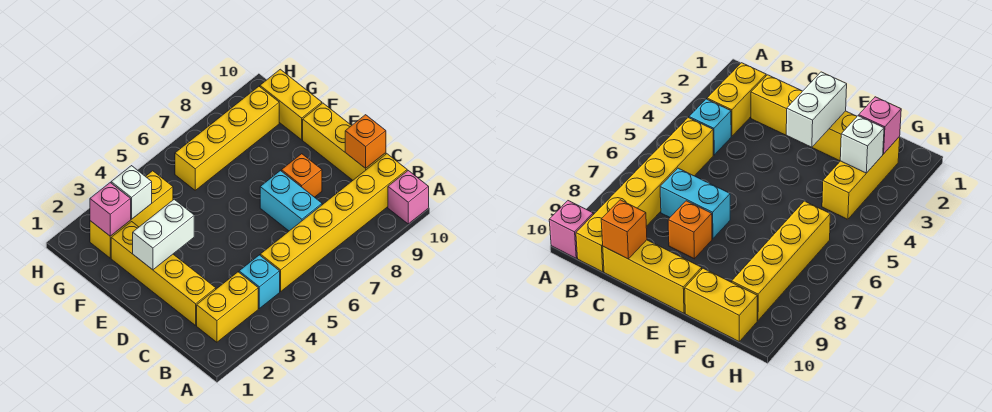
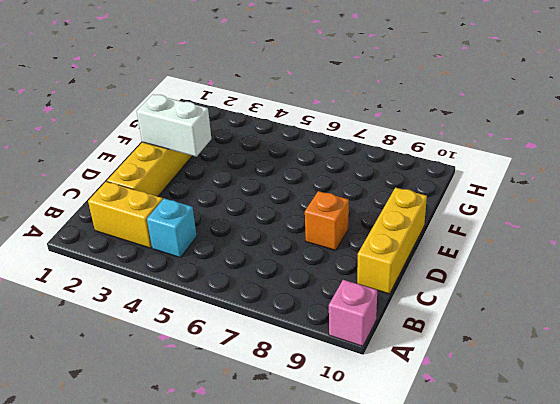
none -> yellow brick B5:B10 level 1
none -> cyan brick C7:D7 level 1
none -> yellow brick F10:G10 level 1

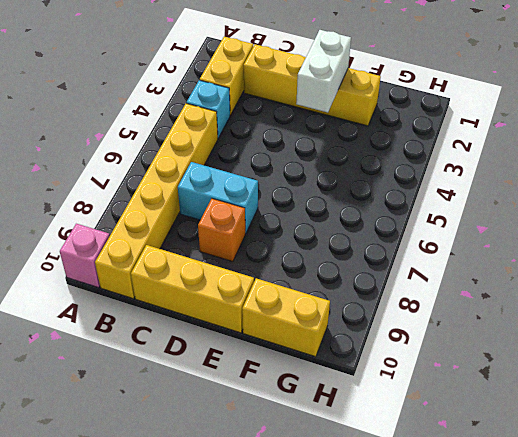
none -> yellow brick G2:G4 level 1
none -> yellow brick G6:G9 level 1
none -> orange brick C10 level 2

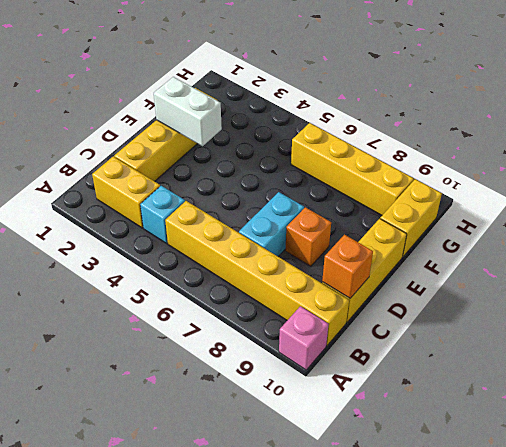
none -> yellow brick G2:G4 level 1
none -> pink brick G2 level 2
none -> white brick G3 level 2

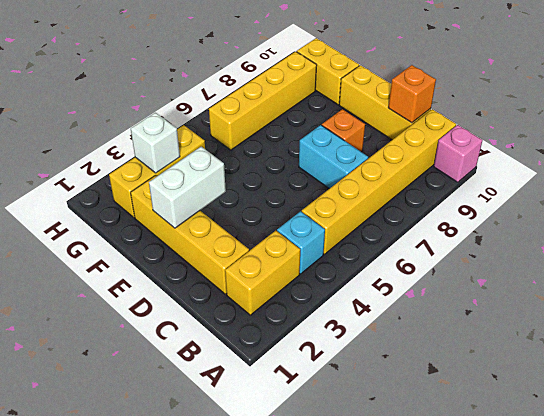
none -> pink brick G2 level 2

